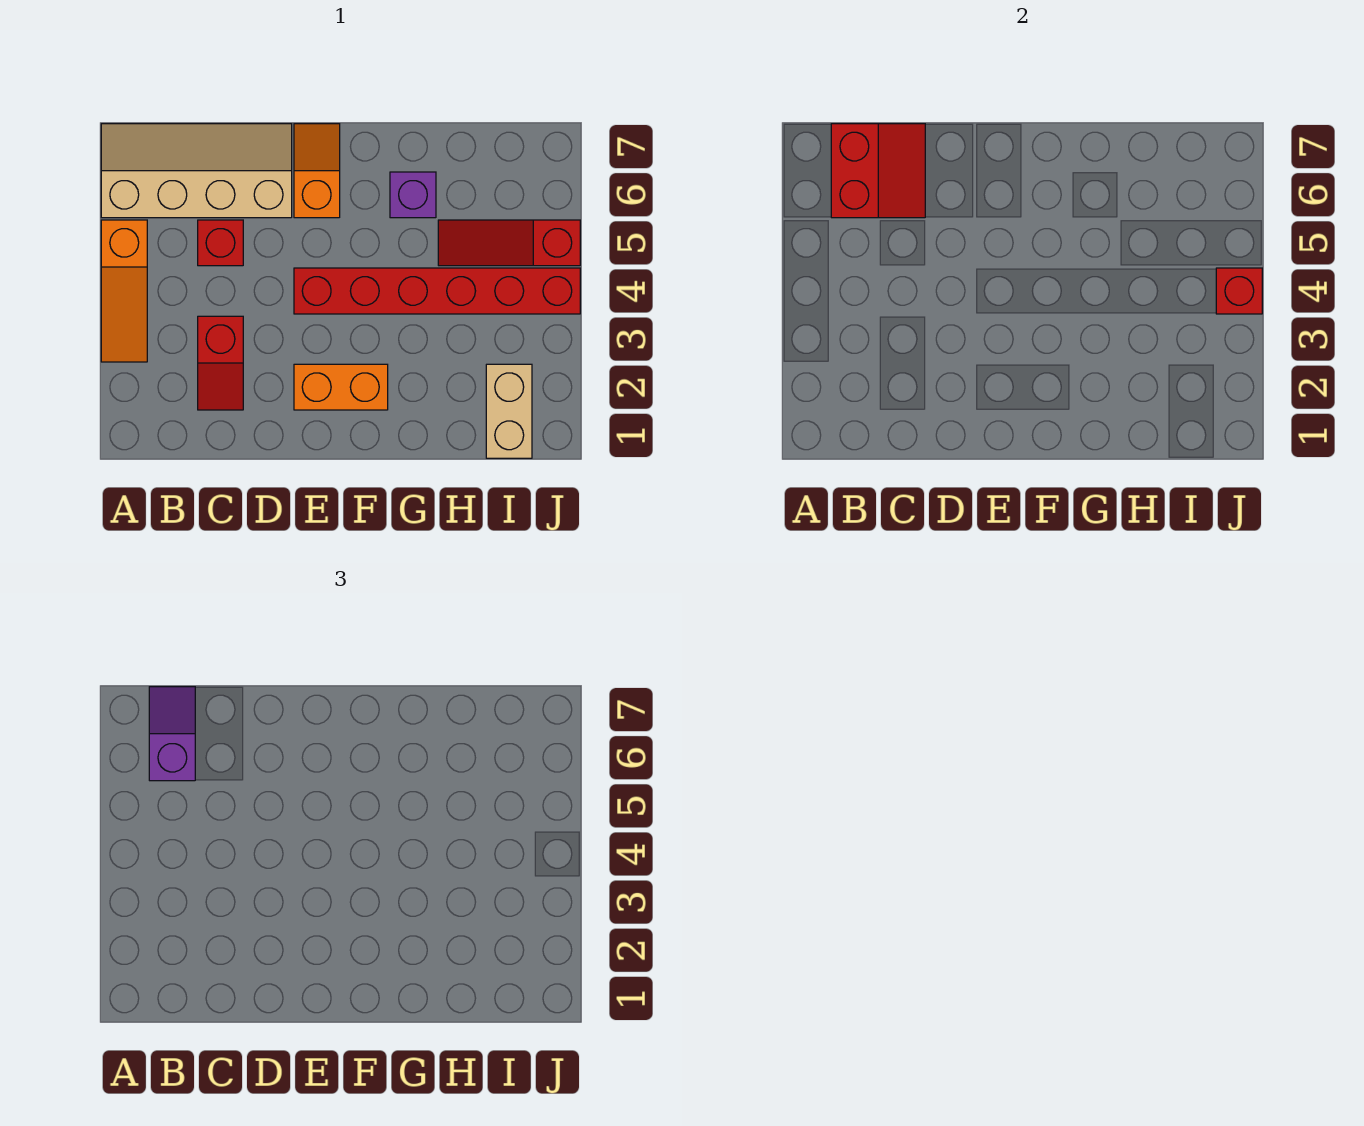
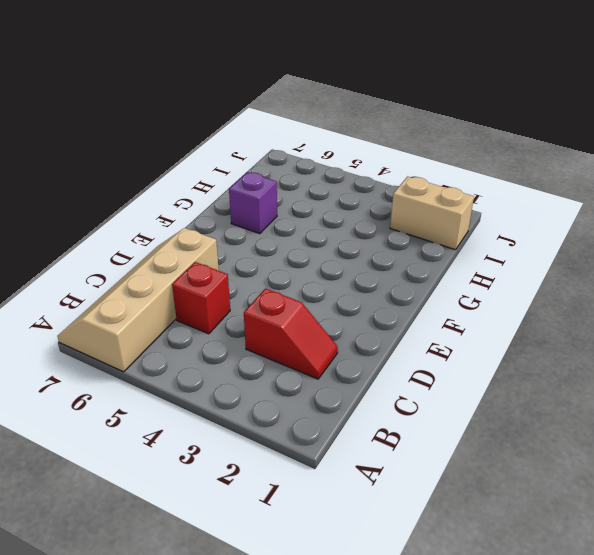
none -> orange slope A3:A5 level 1 top 5
none -> orange brick E2:F2 level 1
none -> red brick E4:J4 level 1

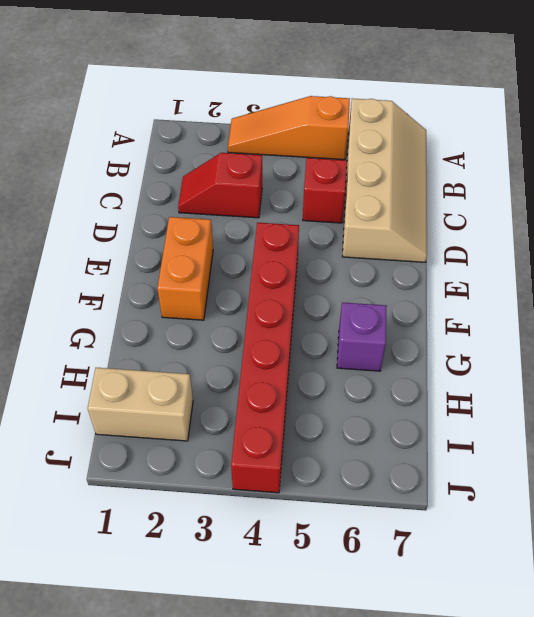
none -> orange slope E6:E7 level 1 top 6
none -> red slope H5:J5 level 1 top J
none -> red slope B6:C7 level 2 top B

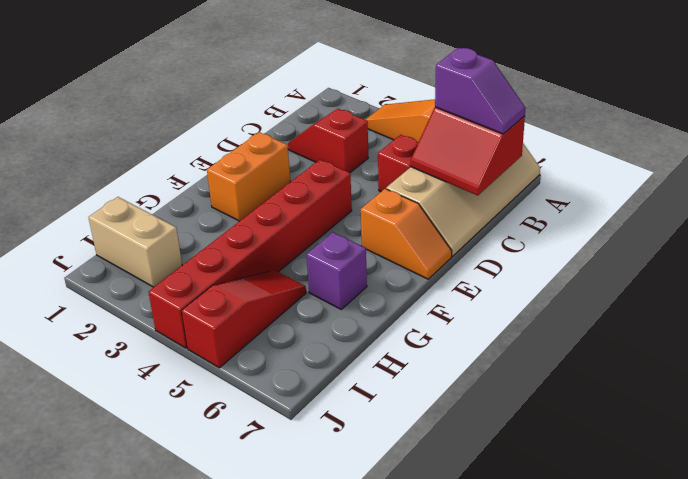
none -> red brick J4 level 2

